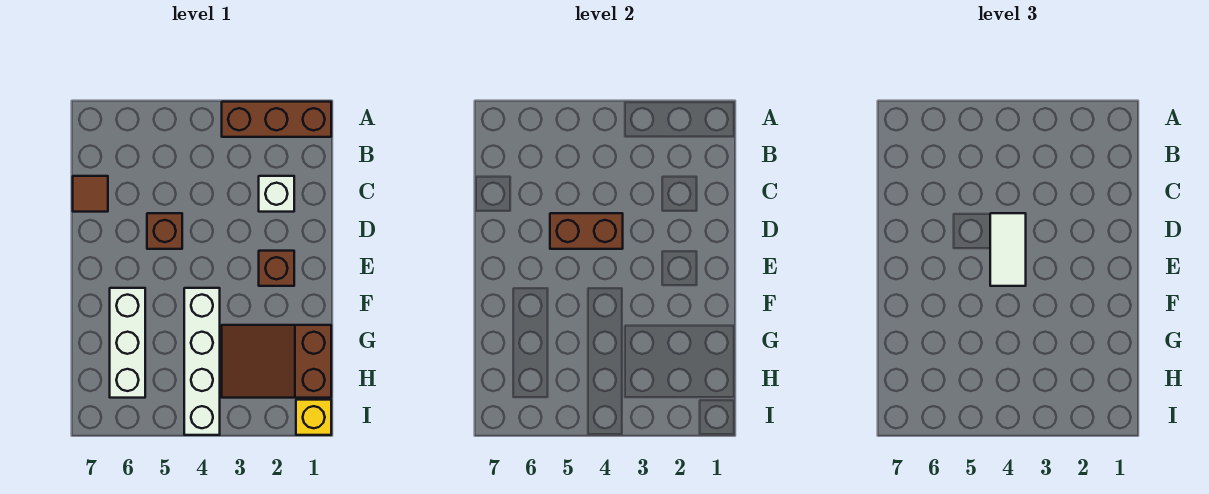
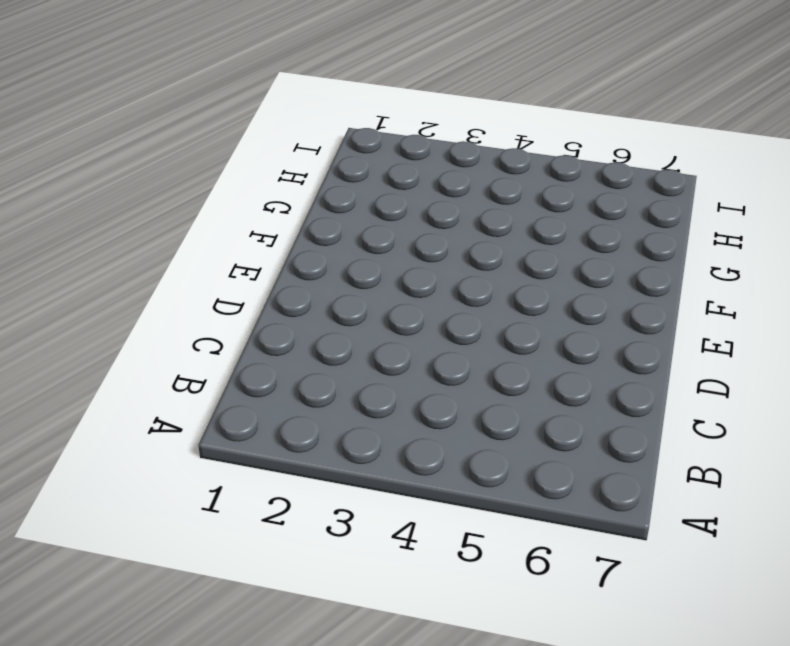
none -> brown brick A1:A3 level 1
none -> white brick C2 level 1

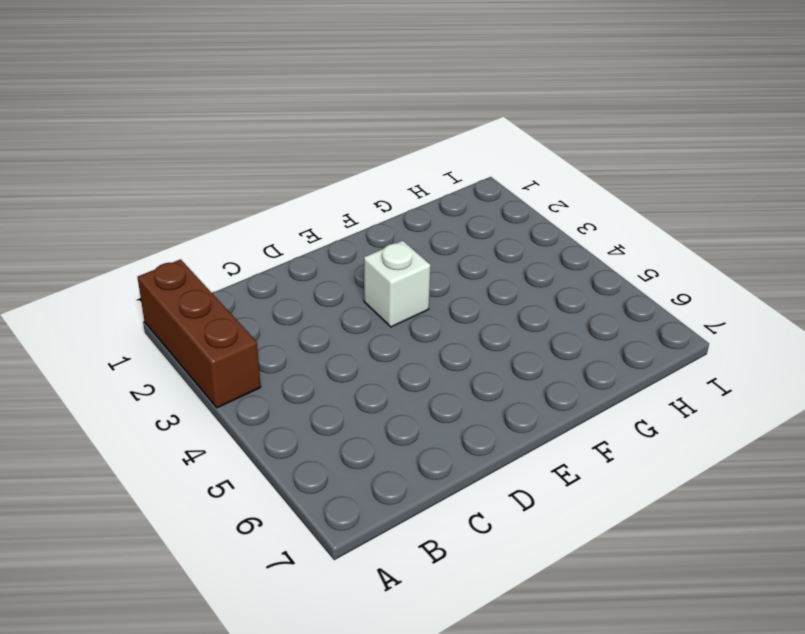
white brick E3 level 1 -> white brick C2 level 1
none -> brown tile C7 level 1
none -> brown brick D5 level 1

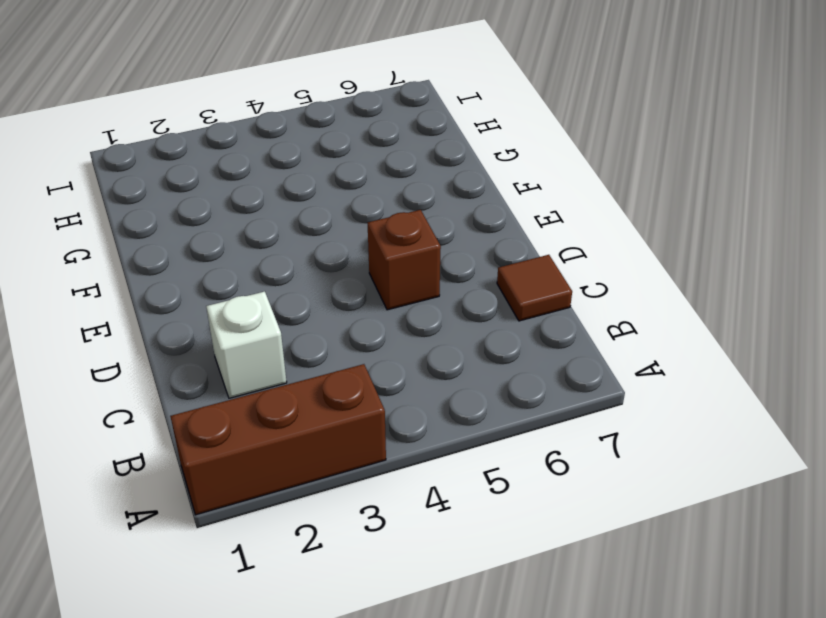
none -> brown brick E2 level 1
none -> white brick F4:I4 level 1

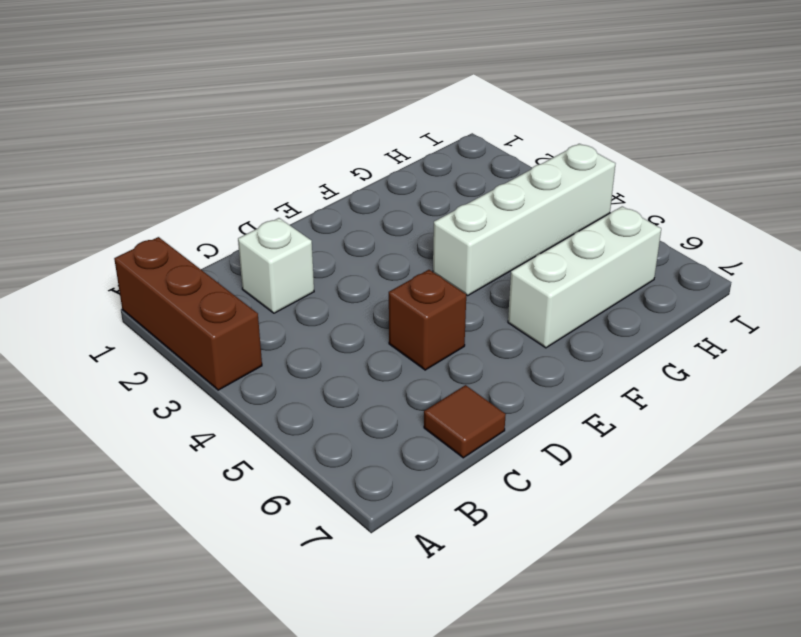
none -> brown brick E2 level 1
none -> brown slope G1:H3 level 1 top 1

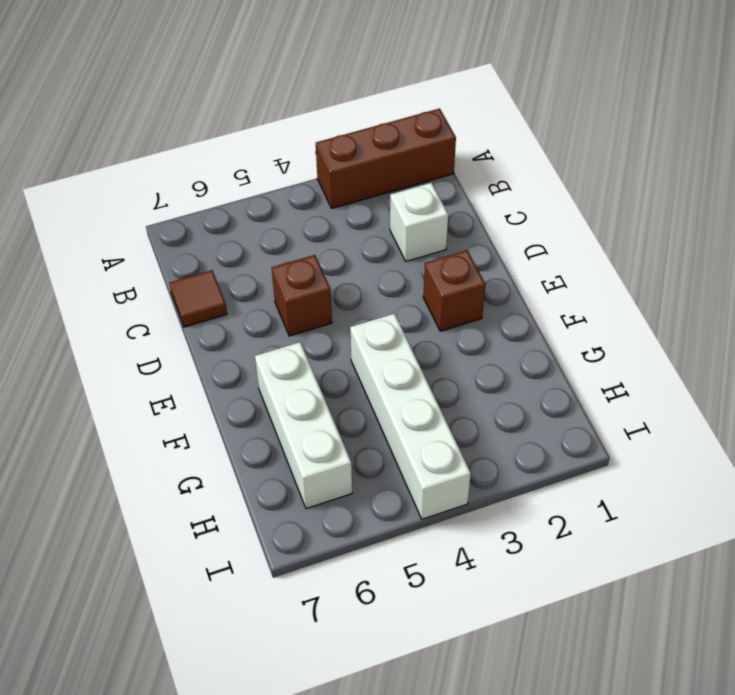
none -> brown slope G1:H3 level 1 top 1
none -> yellow brick I1 level 1

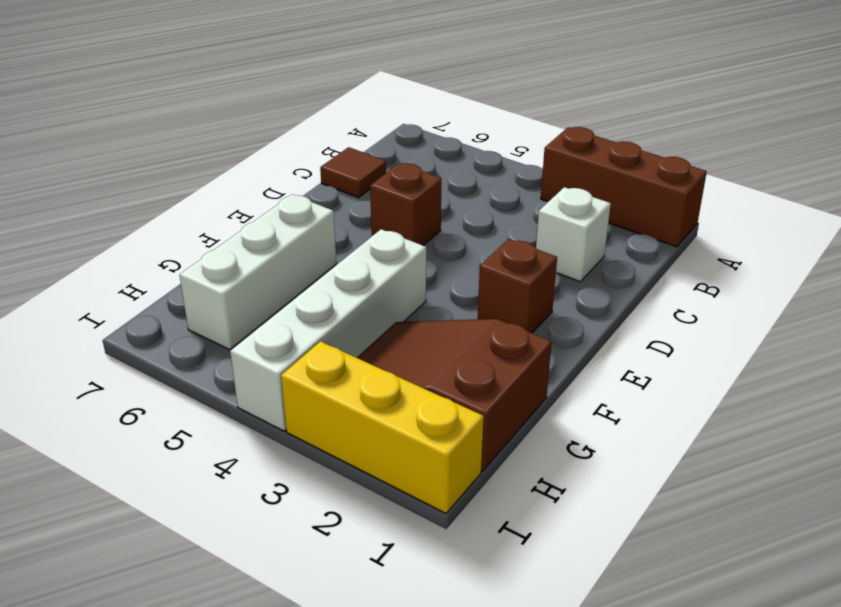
yellow brick I1:I3 level 1 -> yellow brick I1 level 1
none -> brown brick D4:D5 level 2
none -> white tile D4:E4 level 3

